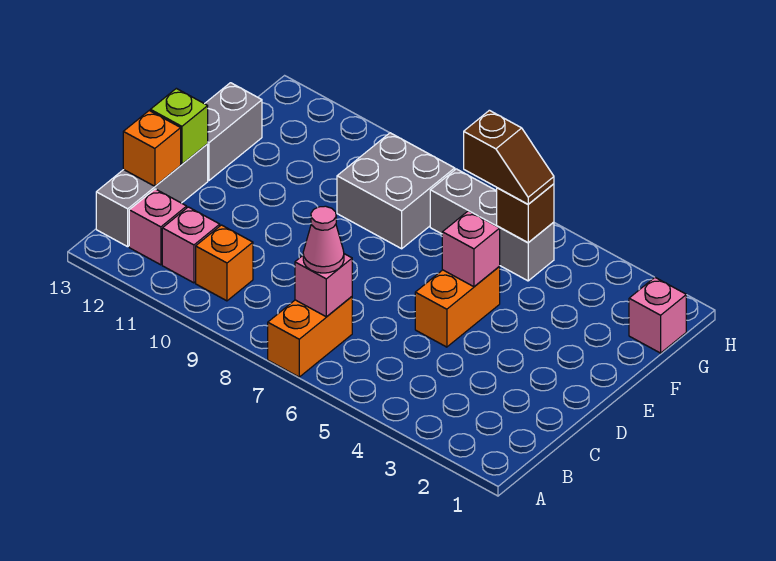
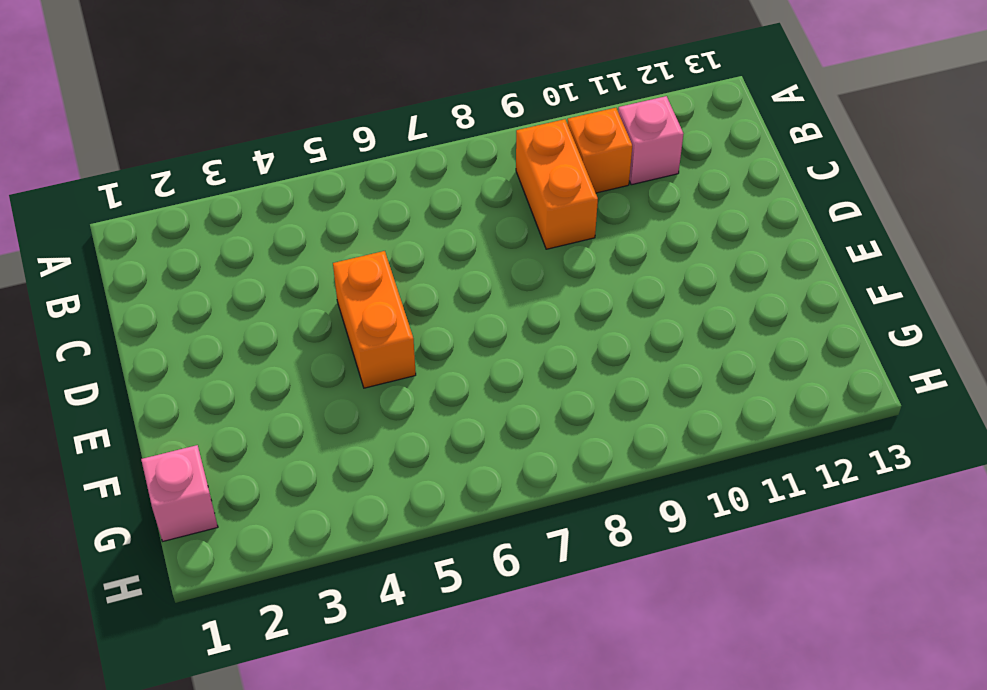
orange brick B9:C9 level 1 -> orange brick A7:B7 level 1
none -> pink brick B12 level 1
none -> grey brick B13:D13 level 1
none -> grey brick E13:F13 level 1

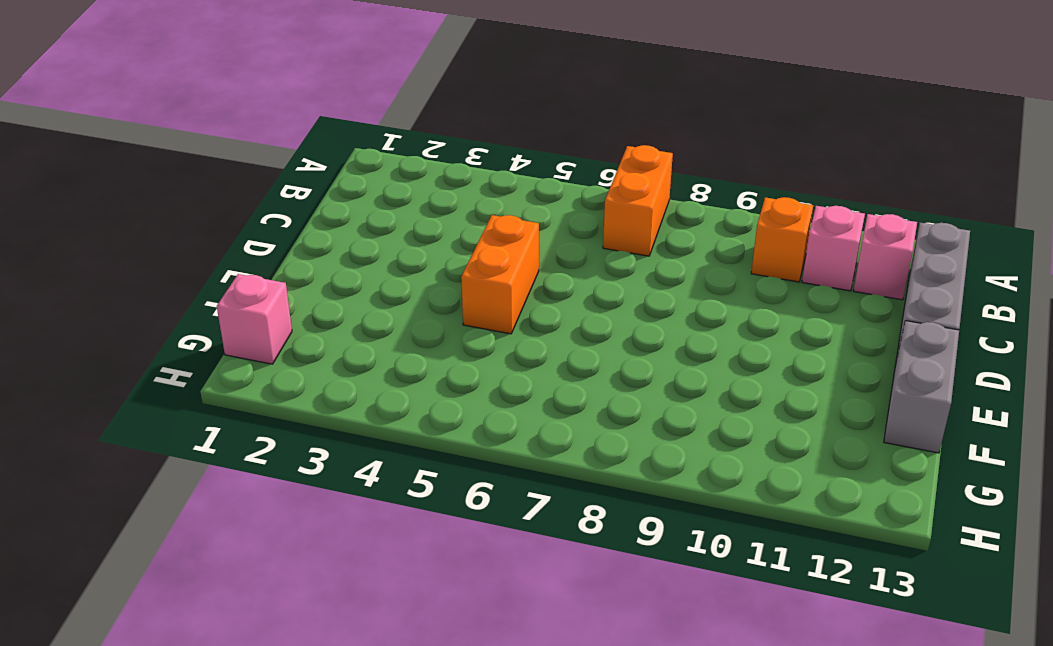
none -> grey brick F8:G9 level 1
none -> grey brick G5:G7 level 1
none -> pink brick B7 level 2

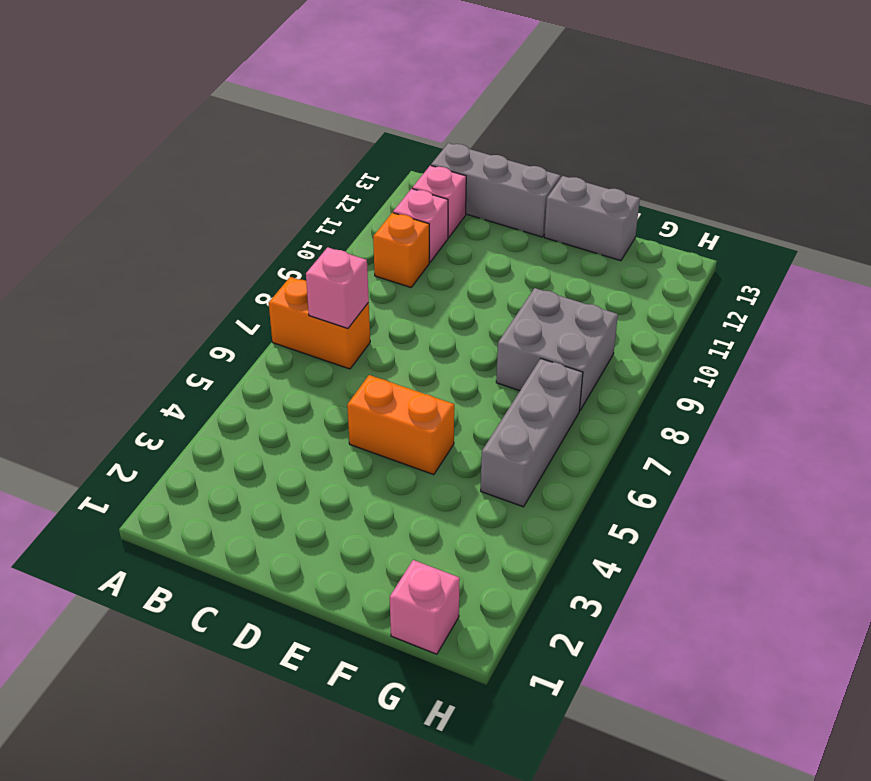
none -> orange brick C13 level 2
none -> lime brick D13 level 2
none -> pink brick E5 level 2

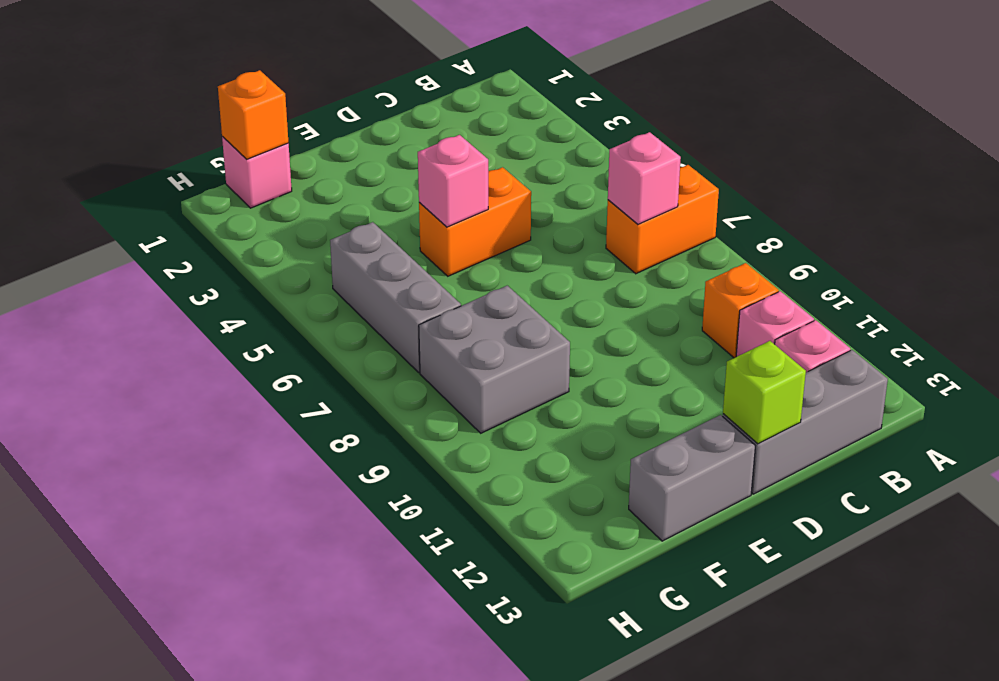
orange brick G1 level 2 -> orange brick C13 level 2
none -> brown brick G5 level 2
none -> pink cone B7 level 3
none -> brown slope G5:G6 level 3 top 6

